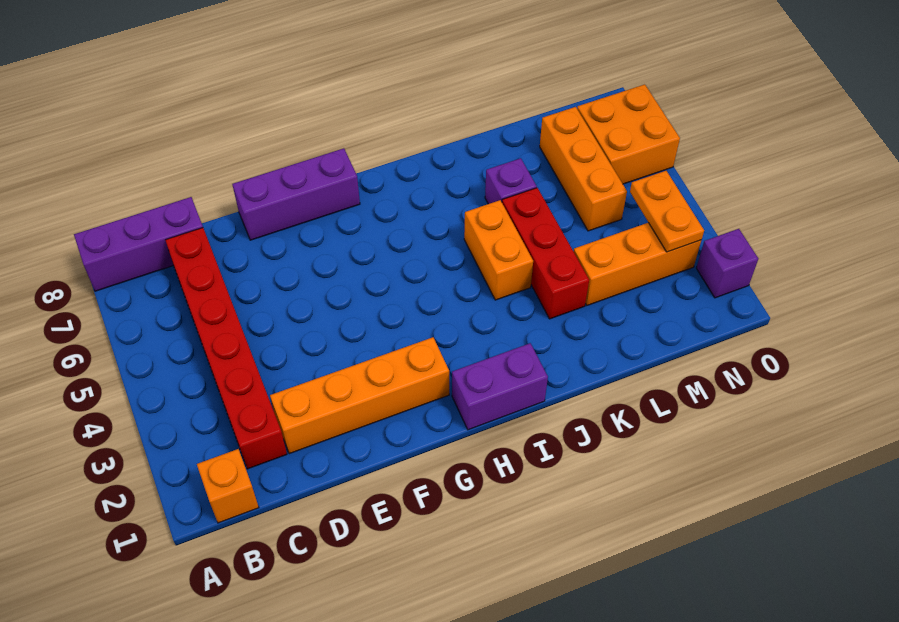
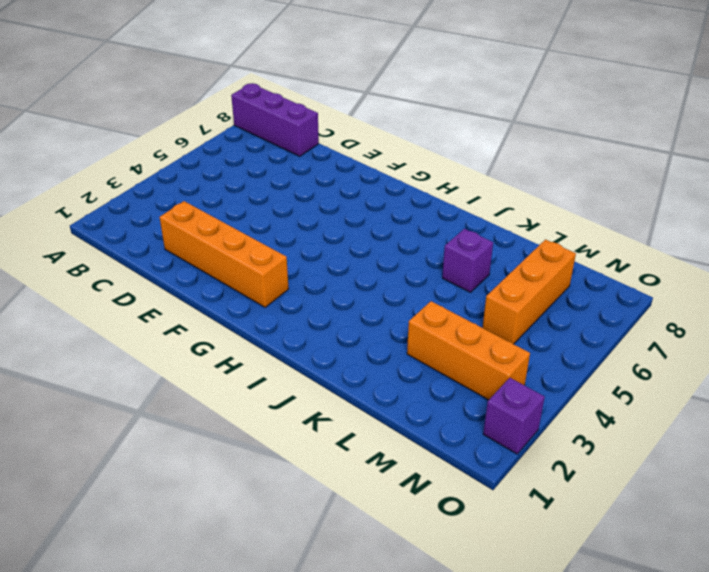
none -> orange brick B1 level 1
none -> red brick C2:C7 level 1
none -> purple brick E8:G8 level 1

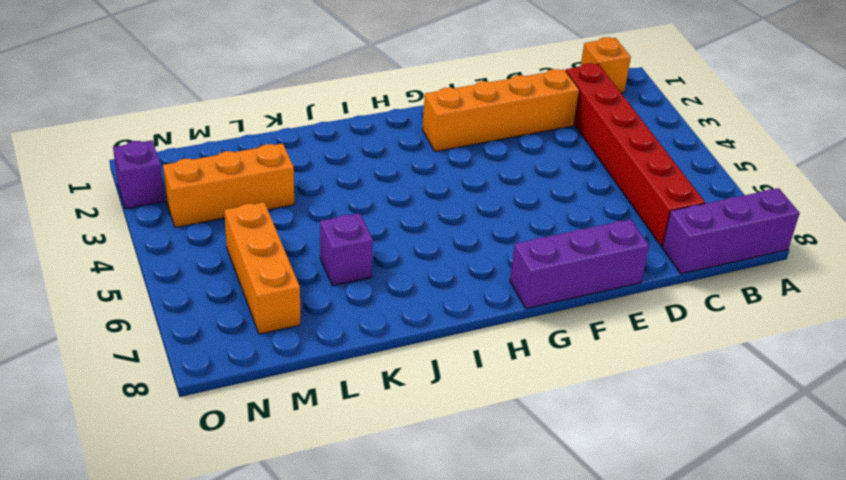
none -> purple brick H1:I1 level 1
none -> orange brick J4:J5 level 1
none -> red brick K3:K5 level 1

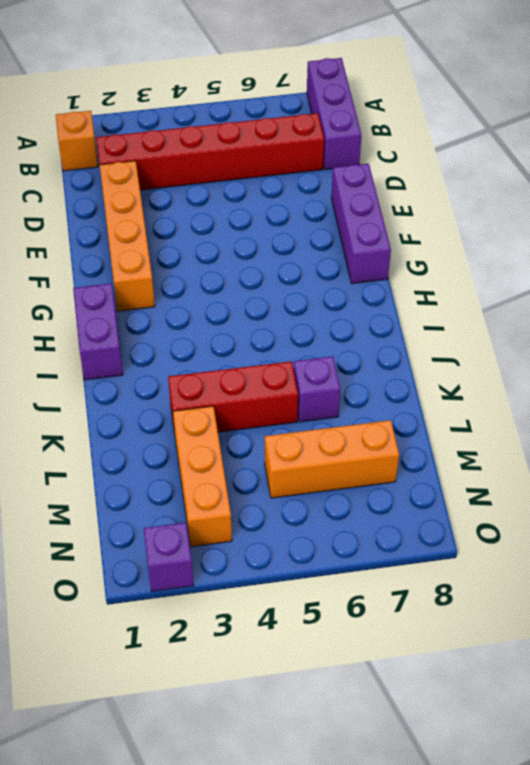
none -> orange brick J4:J5 level 1
none -> orange brick N6:O7 level 1
none -> orange plate N3:N4 level 2

